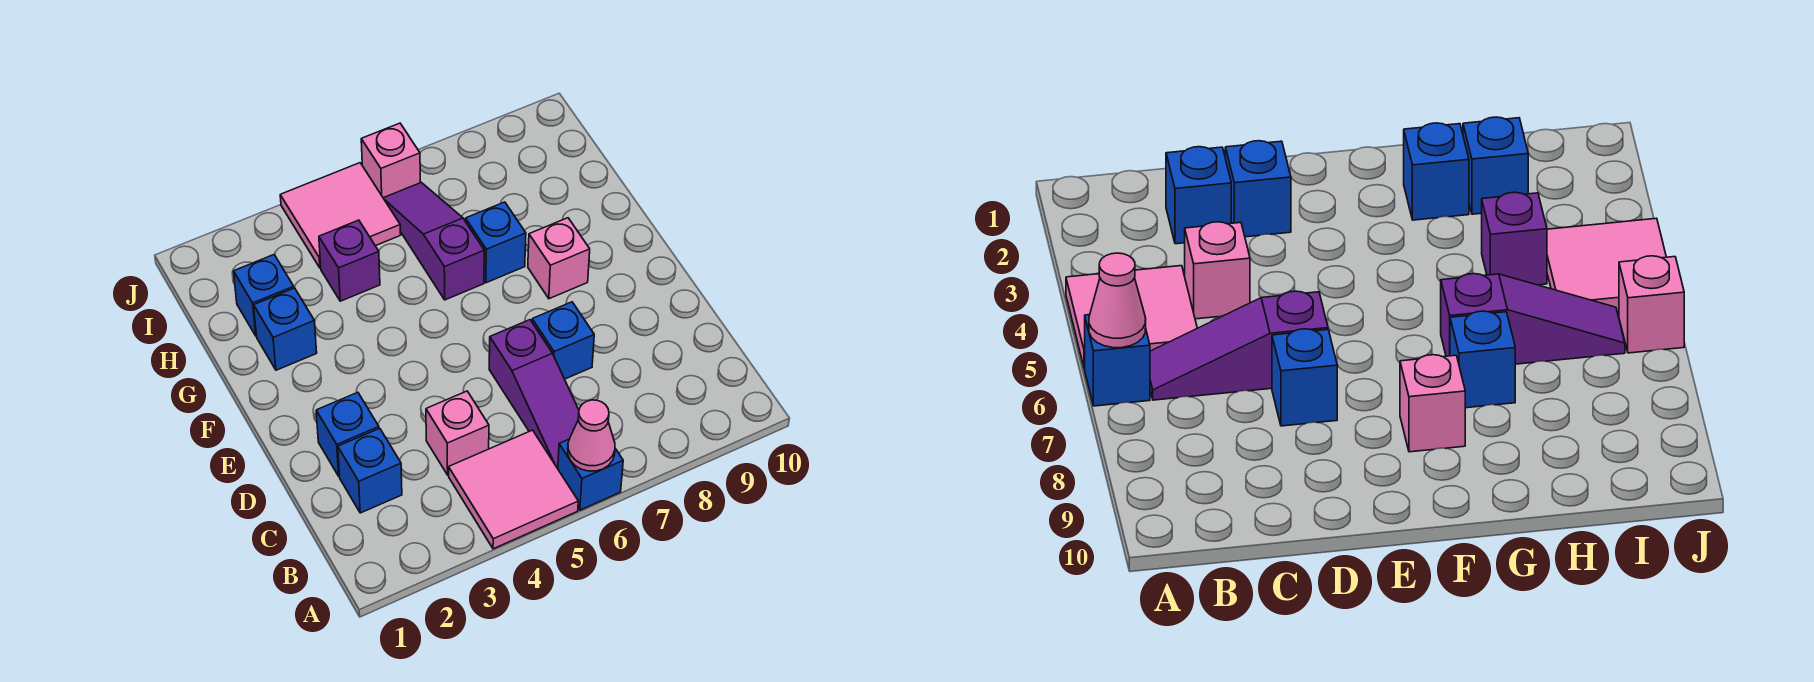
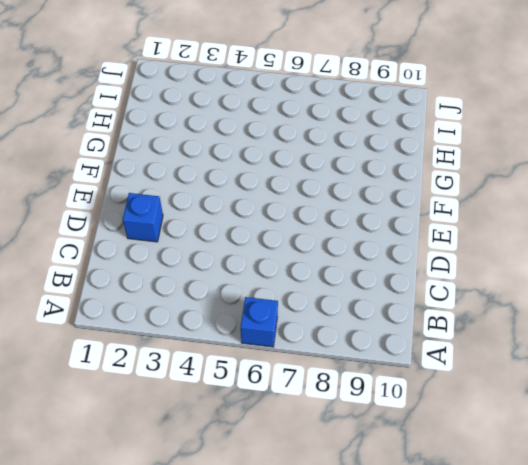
none -> pink tile A4:B5 level 1
none -> purple slope B6:D6 level 1 top D
none -> blue brick C2 level 1

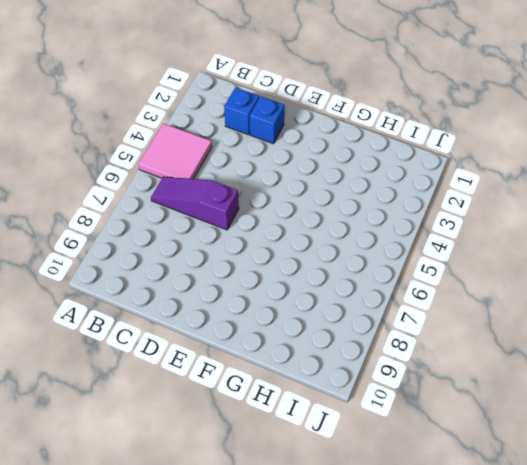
none -> blue brick A6 level 1
none -> pink brick C4 level 1
none -> blue brick D7 level 1

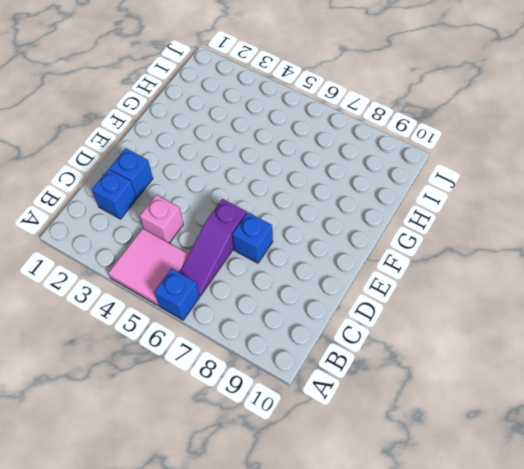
none -> pink brick F8 level 1
none -> blue brick G2 level 1
none -> purple slope G6:I6 level 1 top G

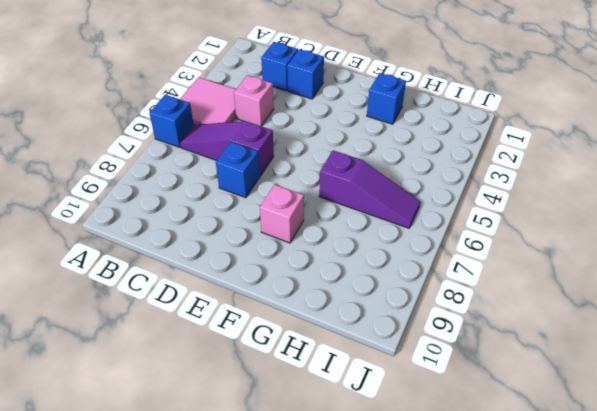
none -> blue brick G7 level 1
none -> blue brick H2 level 1
none -> purple brick H4 level 1

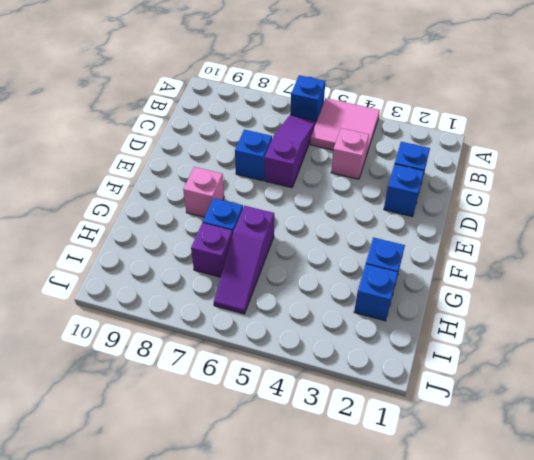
purple brick H7 level 1 -> purple brick H4 level 1
none -> pink tile I4:J5 level 1
none -> pink brick J6 level 1
none -> pink cone A6 level 2

